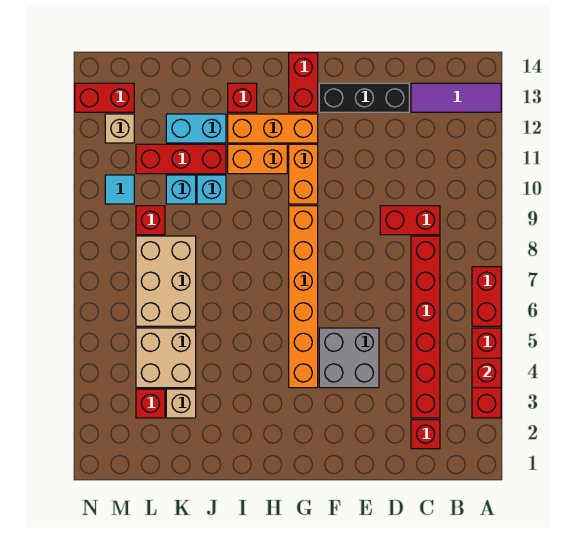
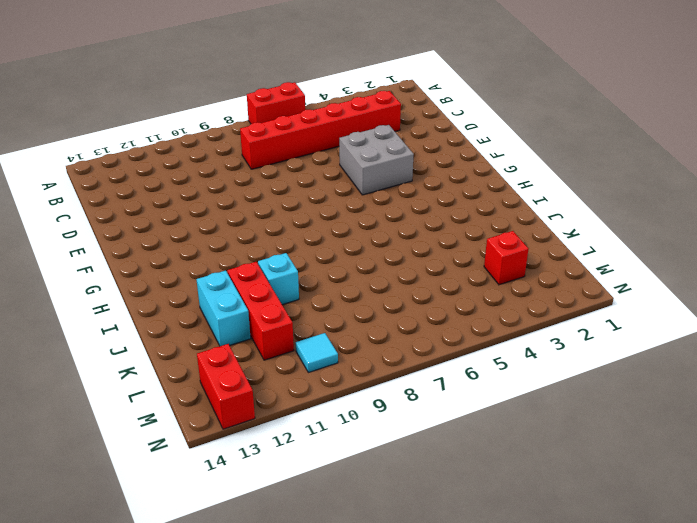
none -> red brick A3:A5 level 1
none -> purple tile A13:C13 level 1
none -> red brick C2 level 1

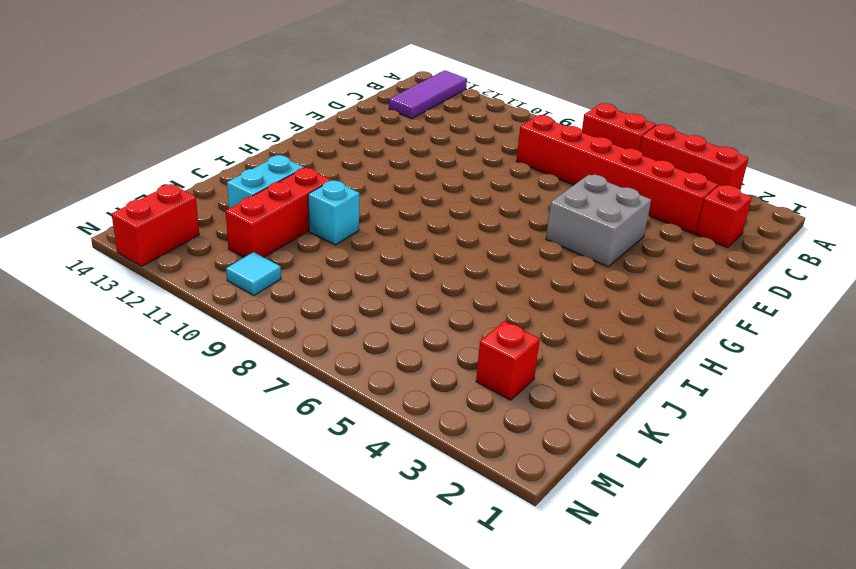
none -> red brick C9:D9 level 1
none -> black brick D13:F13 level 1
none -> orange brick G4:G9 level 1

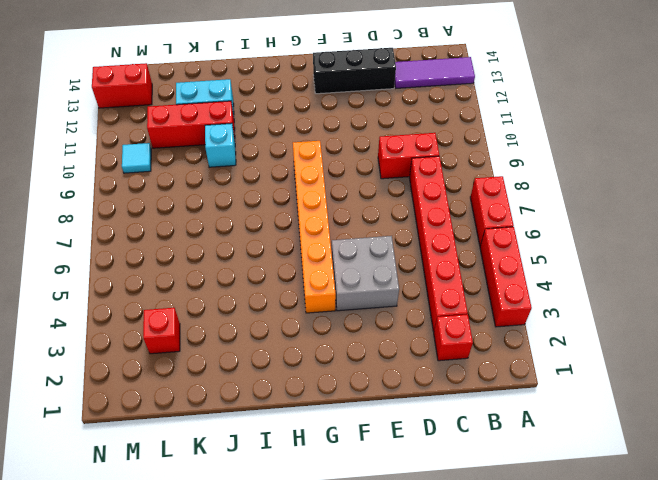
none -> orange brick G10:G11 level 1
none -> orange brick G12:I12 level 1
none -> red brick G13:G14 level 1

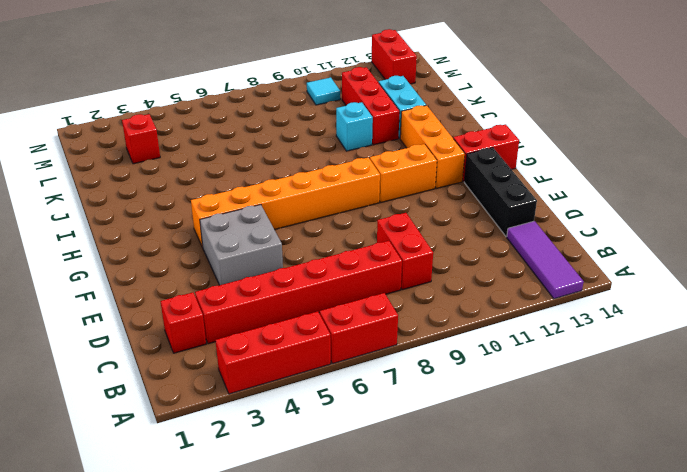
none -> orange brick H11:I11 level 1
none -> red brick I13 level 1
none -> tan brick K3 level 1

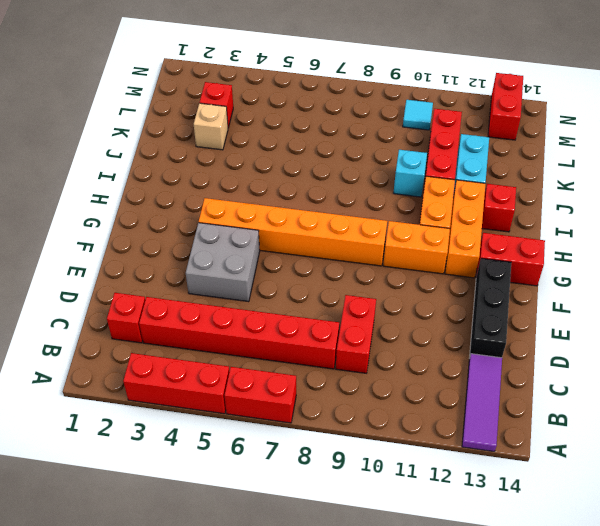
none -> tan brick K4:L5 level 1
none -> tan brick K6:L8 level 1
none -> cyan brick K10 level 1

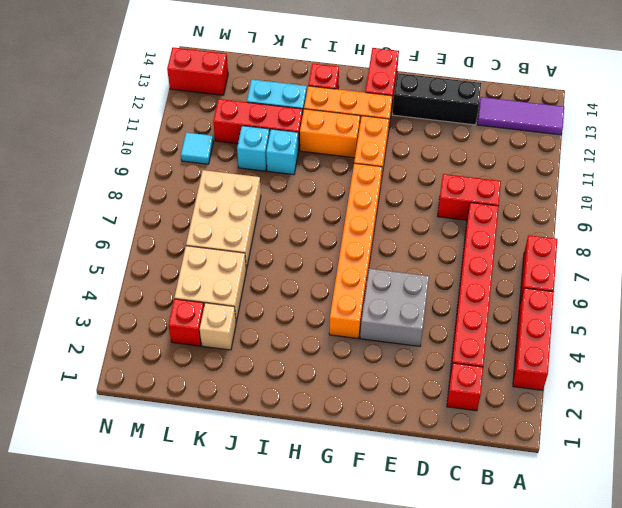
none -> red brick L9 level 1
none -> tan brick M12 level 1
none -> red brick A4 level 2

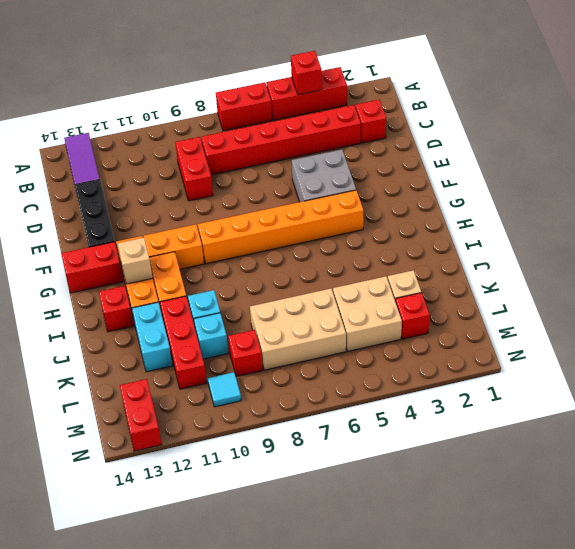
tan brick H12 level 2 -> tan brick M12 level 1

